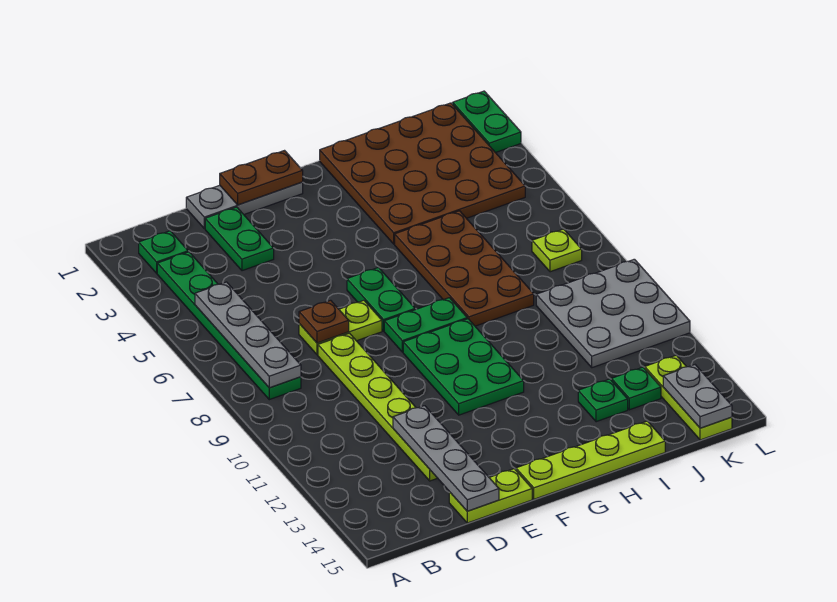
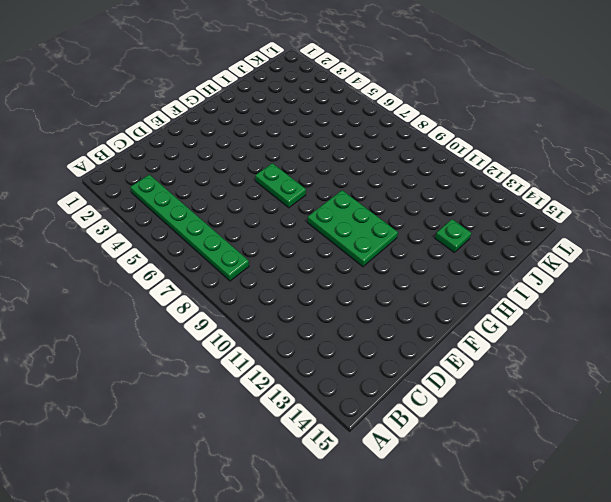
none -> green plate B2 level 1
none -> grey plate D1:F1 level 1
none -> green plate D2:D3 level 1

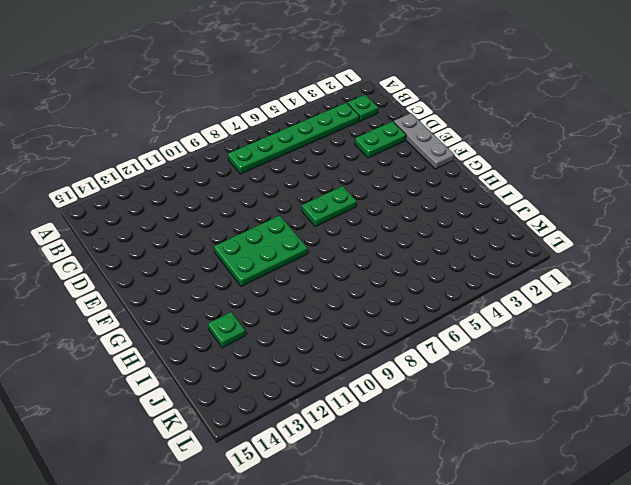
none -> lime plate D7:E7 level 1
none -> lime plate D8:D13 level 1
none -> lime plate D15:E15 level 1

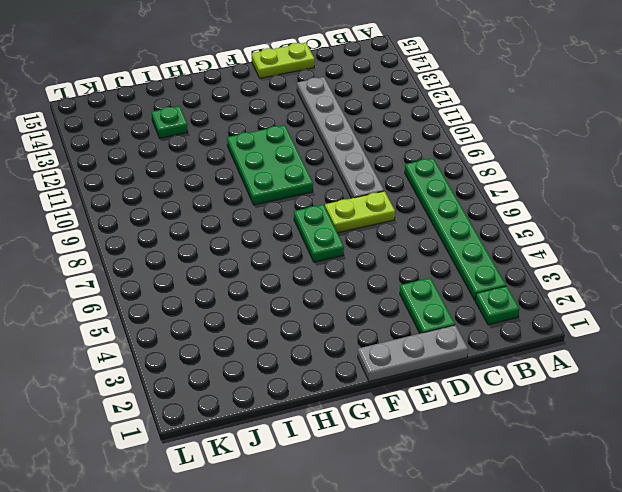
grey plate D8:D13 level 1 -> lime plate D8:D13 level 1
none -> green plate F8:G8 level 1
none -> lime plate F15:I15 level 1
none -> brown plate H1:K4 level 1

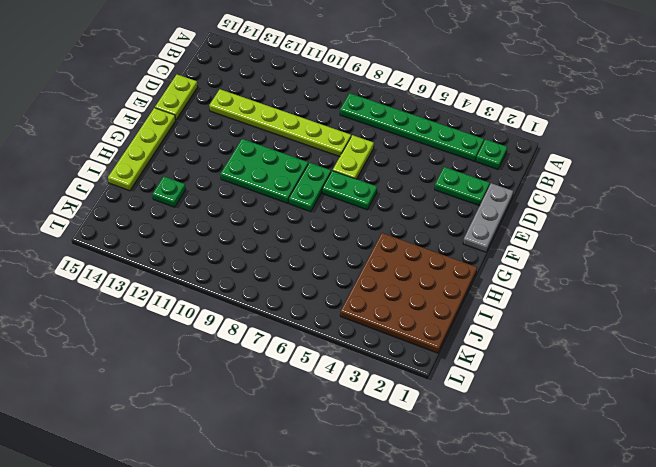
none -> brown plate H5:I8 level 1
none -> grey plate J9:L11 level 1
none -> green plate J13 level 1

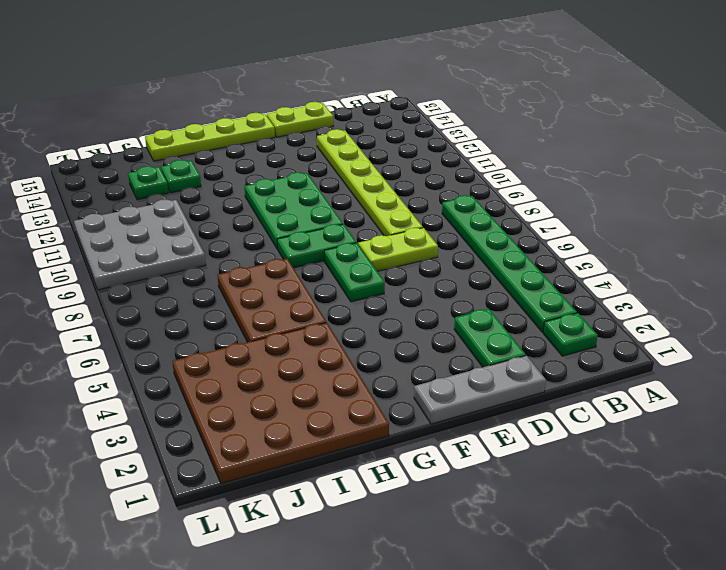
brown plate H5:I7 level 1 -> brown plate H5:I8 level 1
none -> lime plate K7 level 1
none -> lime plate K13:K15 level 1
none -> green plate L1:L2 level 1

